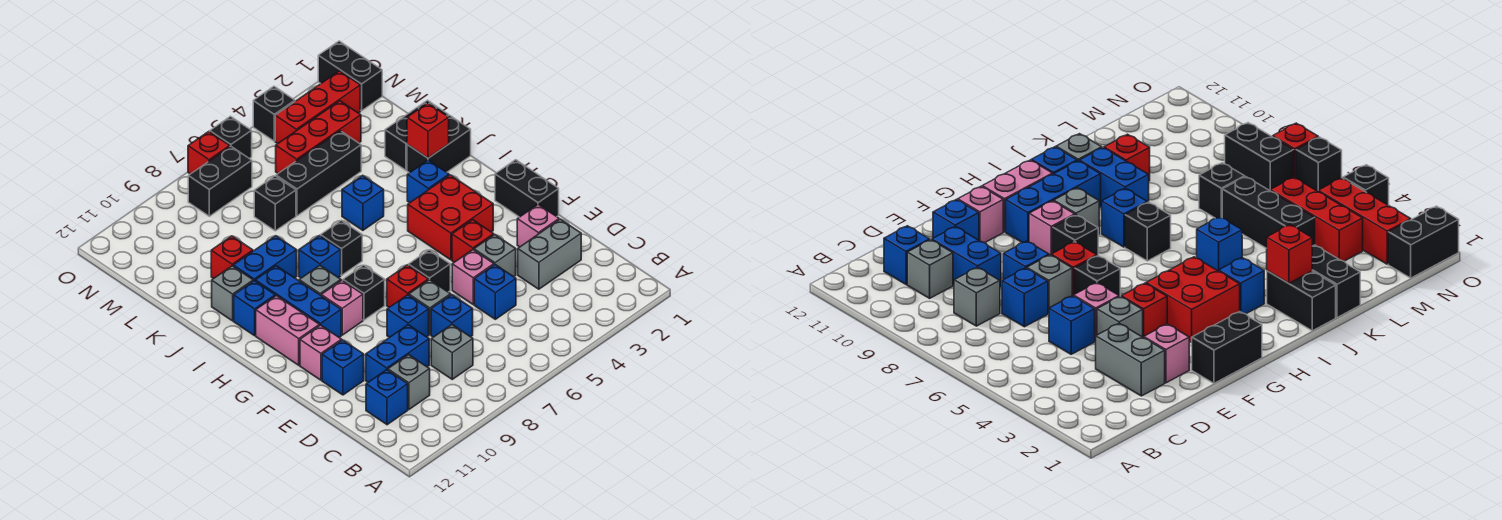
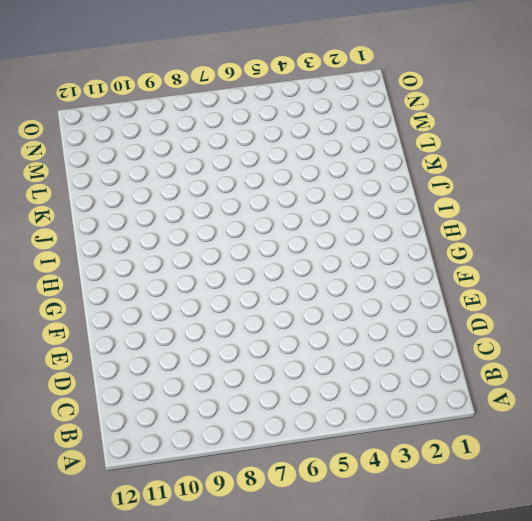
none -> grey brick C8 level 1
none -> grey brick C10 level 1
none -> blue brick C11 level 1
none -> grey brick D2:D3 level 1

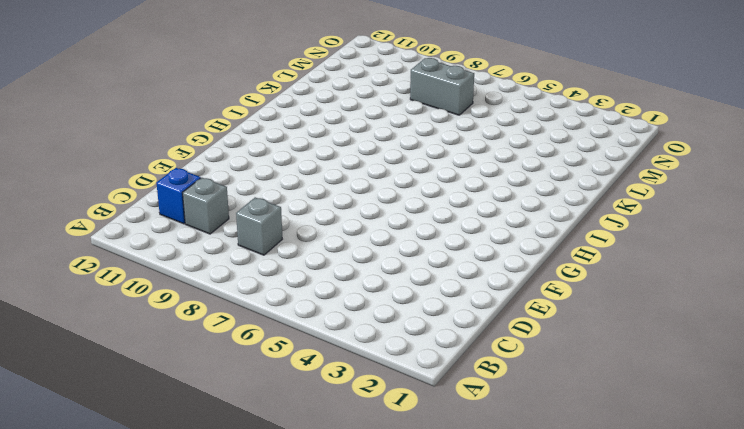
grey brick M7:M8 level 1 -> grey brick D2:D3 level 1
none -> blue brick D5 level 1
none -> blue brick D7 level 1
none -> blue brick D9:D10 level 1
none -> pink brick E2 level 1

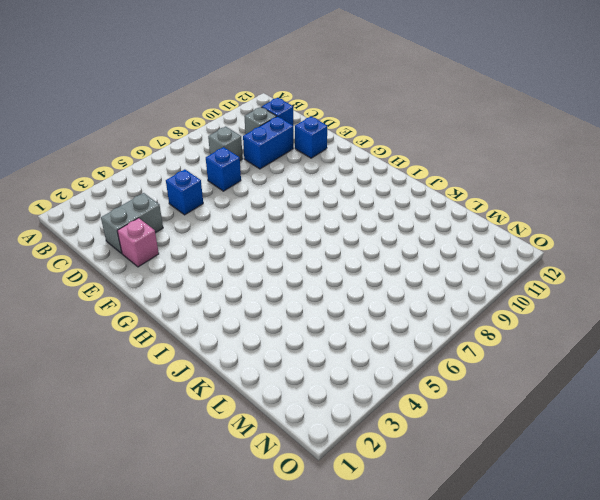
none -> grey brick E4 level 1
none -> pink brick E5 level 1
none -> grey brick E7 level 1
none -> blue brick E8 level 1

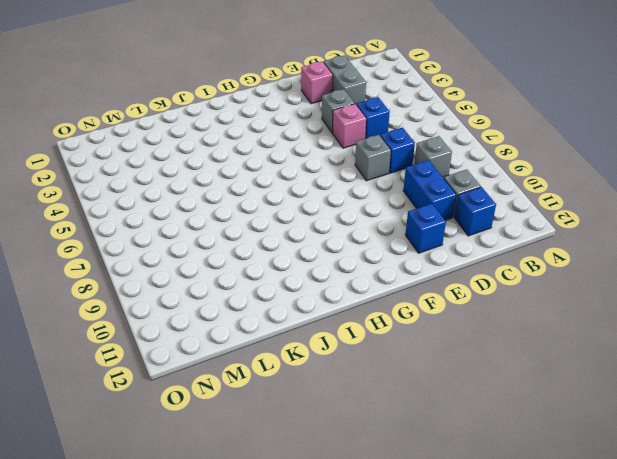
none -> blue brick E8 level 1
none -> black brick F1:G1 level 1
none -> red brick F4 level 1
none -> black brick F6 level 1

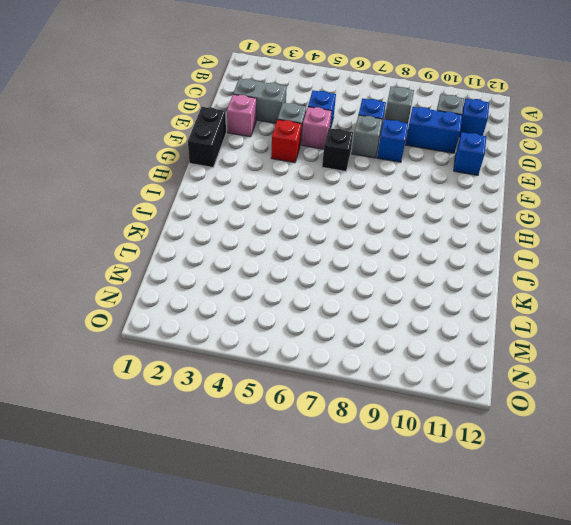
none -> red brick F7 level 1
none -> pink brick F11 level 1
none -> red brick G3:H4 level 1
none -> black brick G8 level 1

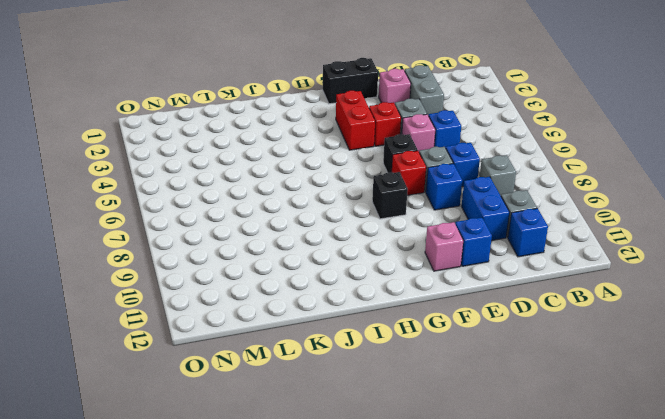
red brick G3:G4 level 1 -> red brick G3:H4 level 1
none -> pink brick G9 level 1
none -> blue brick G10:I10 level 1
none -> pink brick G11:H11 level 1
none -> grey brick H9 level 1

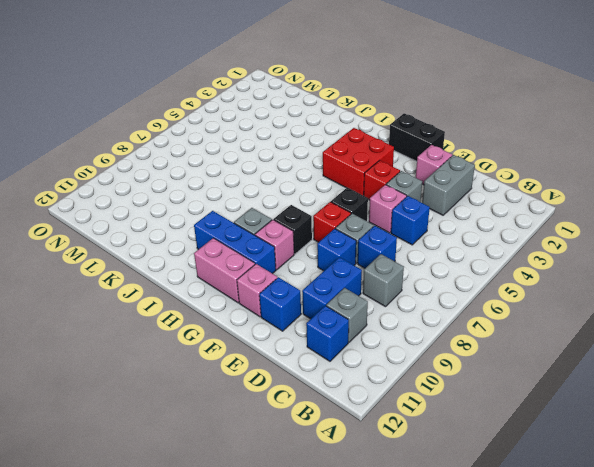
none -> blue brick I3 level 1
none -> black brick I7 level 1
none -> blue brick I8 level 1
none -> blue brick I11 level 1

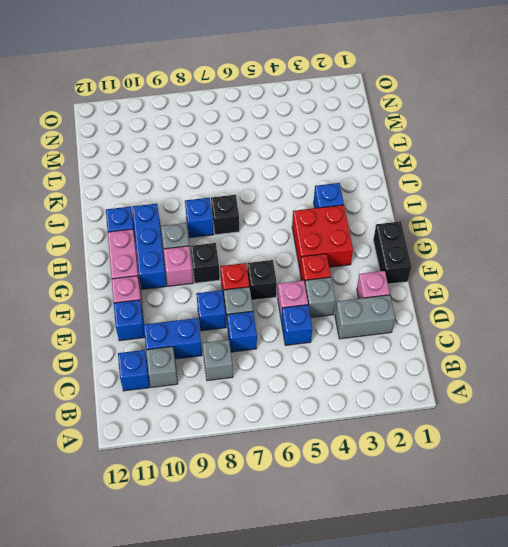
none -> black brick J1:J2 level 1
none -> blue brick J5 level 1
none -> blue brick J9:J10 level 1
none -> grey brick J11 level 1

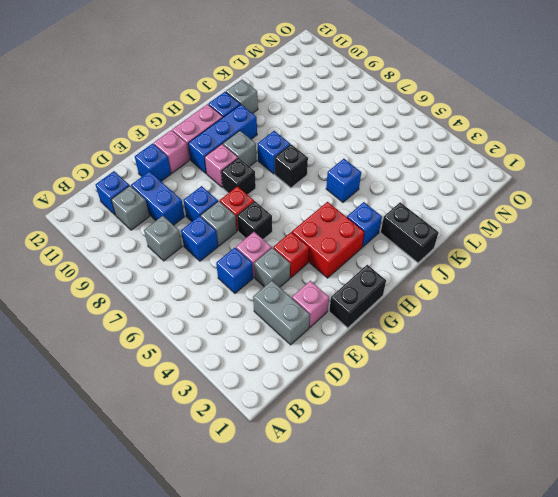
none -> blue brick J9:J10 level 1
none -> black brick K1:K2 level 1
none -> red brick K10 level 1
none -> black brick L4:L6 level 1

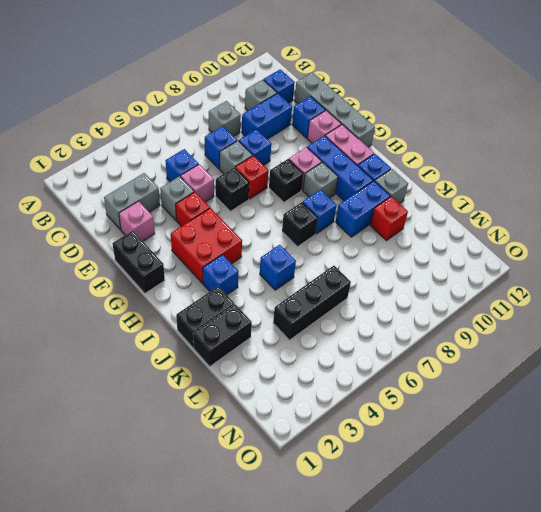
grey brick D12:G12 level 1 -> none
none -> black brick L7 level 1
none -> red brick M3:M5 level 1
none -> black brick N1:O1 level 1
none -> red brick N2:N4 level 1

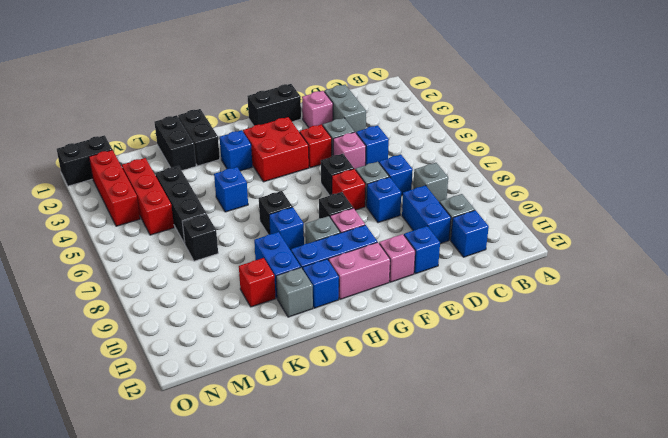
none -> black brick N7:N8 level 1
none -> black brick O4 level 1
none -> black brick O6 level 1
none -> red brick O7 level 1

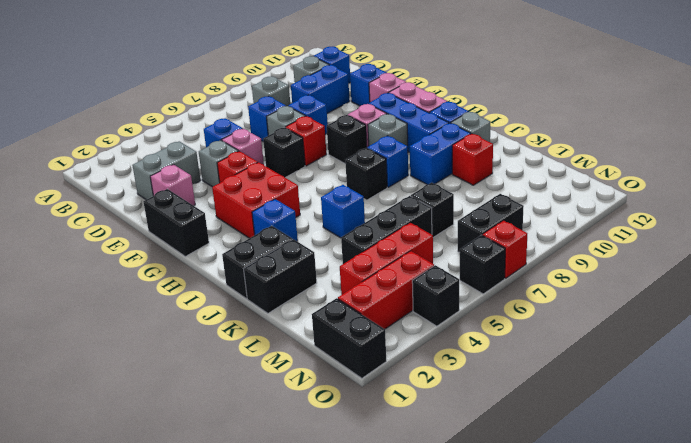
none -> red brick J2 level 2

